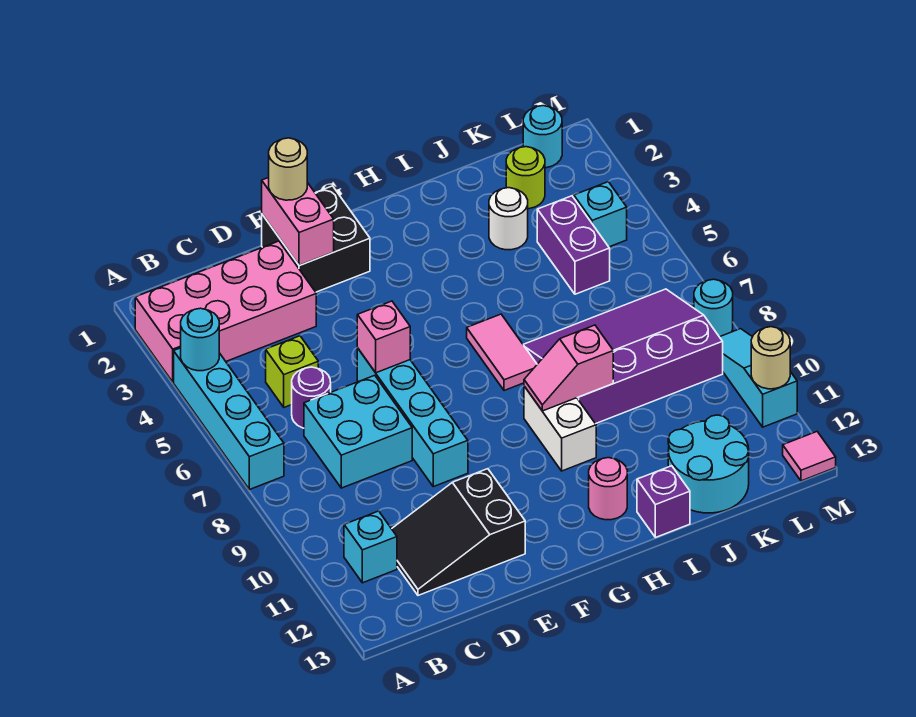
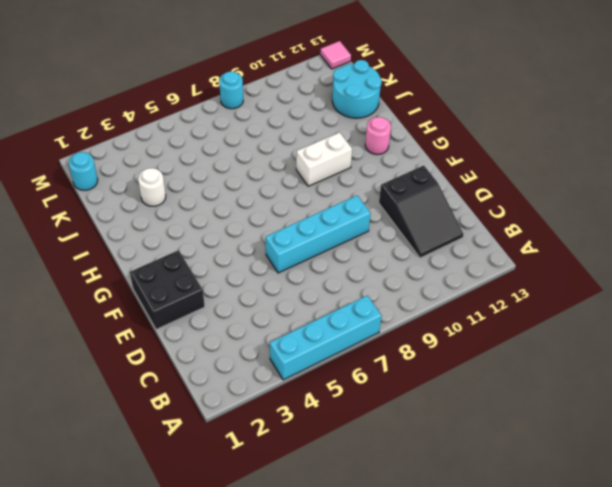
none -> pink brick A2:D3 level 1
none -> cyan brick B11 level 1
none -> lime brick C5 level 1

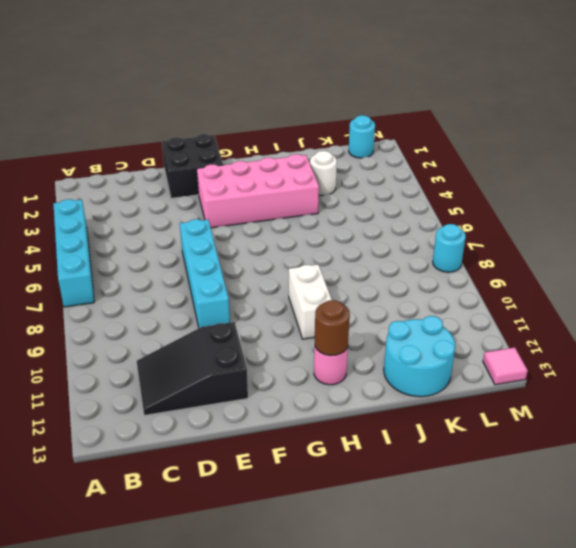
pink brick F3:I4 level 1 -> pink brick A2:D3 level 1
brown round brick H12 level 2 -> none
none -> cyan brick B11 level 1
none -> lime brick C5 level 1
none -> purple round brick C6 level 1

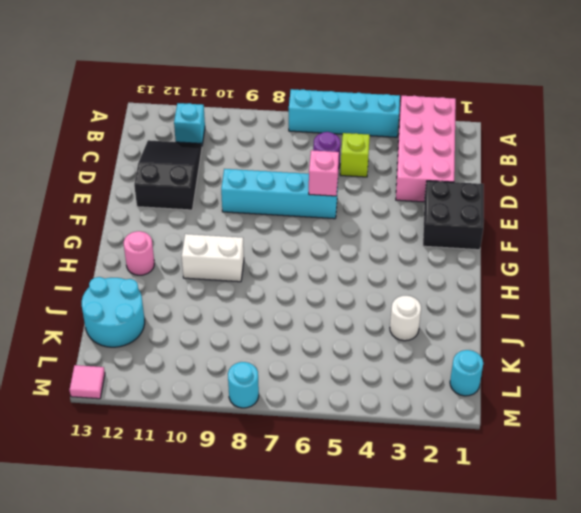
none -> cyan brick C7:D8 level 1
none -> pink tile H6:H7 level 1
none -> purple slope I7:L9 level 1 top 9

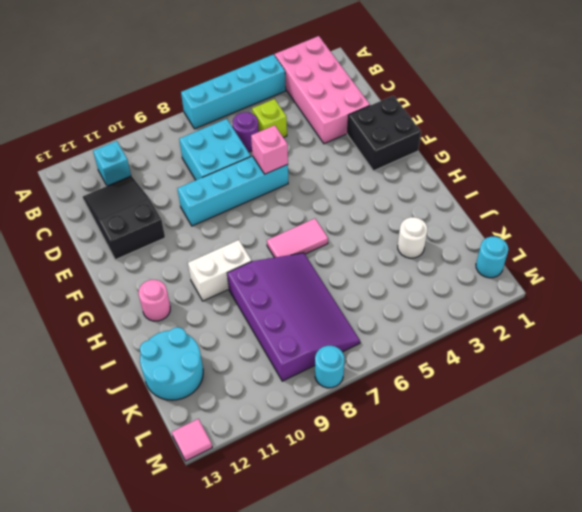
none -> purple brick I13 level 1
none -> lime round brick K2 level 1
none -> purple brick K4:K5 level 1

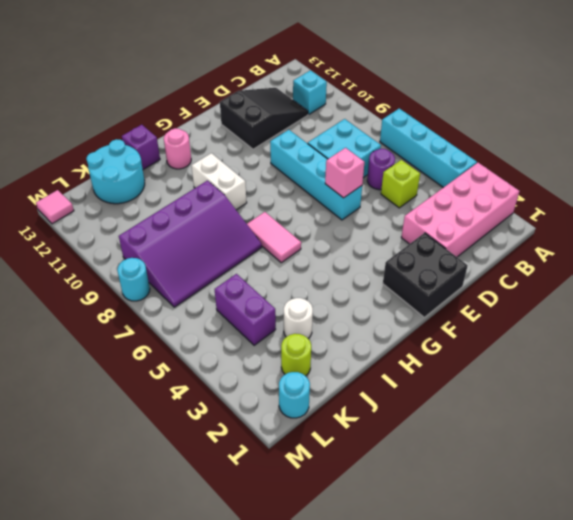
none -> cyan brick L4 level 1
none -> cyan slope M9:M11 level 1 top 11
none -> cyan round brick A4 level 2

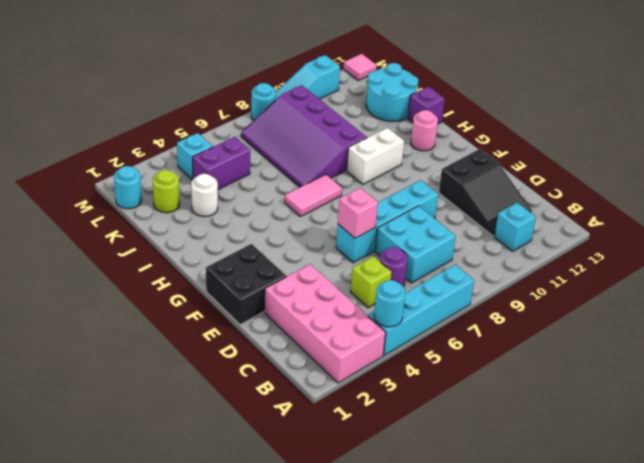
none -> pink brick E1:E2 level 2
none -> pink slope H9:I9 level 2 top I
none -> tan round brick M11 level 2

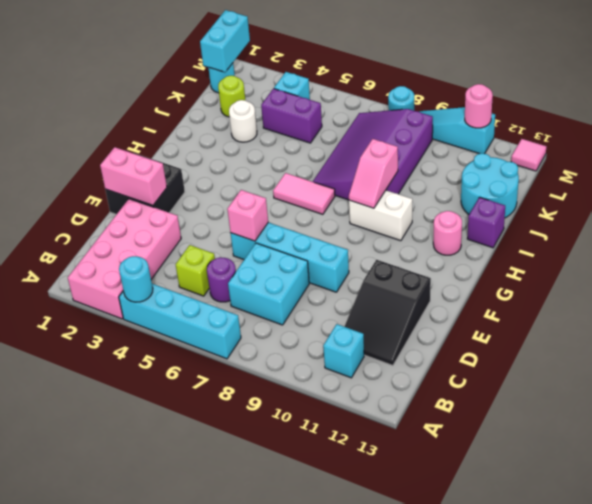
cyan brick L1:M1 level 2 -> none
pink round brick M11 level 2 -> tan round brick M11 level 2
none -> tan round brick E1 level 3

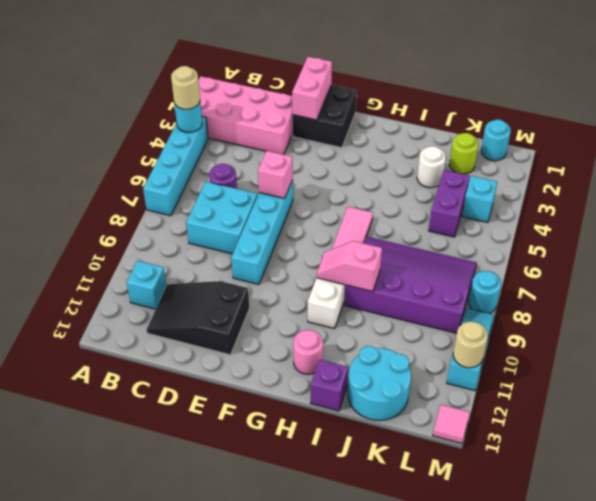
tan round brick A4 level 3 -> tan round brick E1 level 3
none -> lime brick C5 level 1

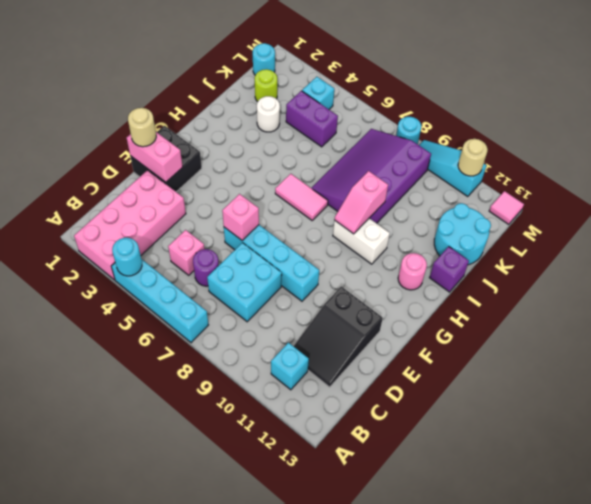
pink brick C5 level 1 -> lime brick C5 level 1

